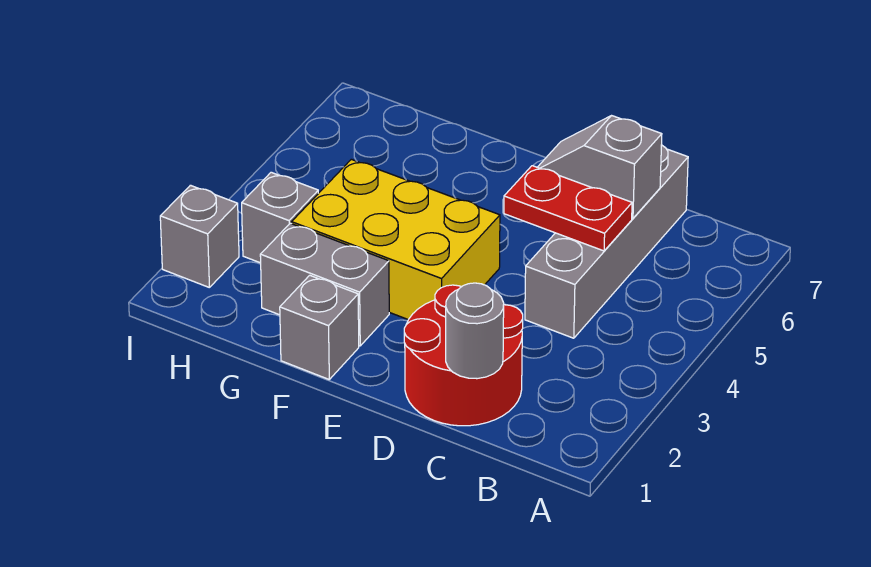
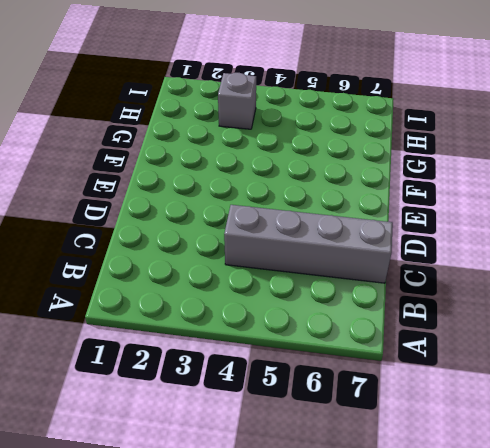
none -> red round brick C1:D2 level 1
none -> yellow brick E3:G4 level 1

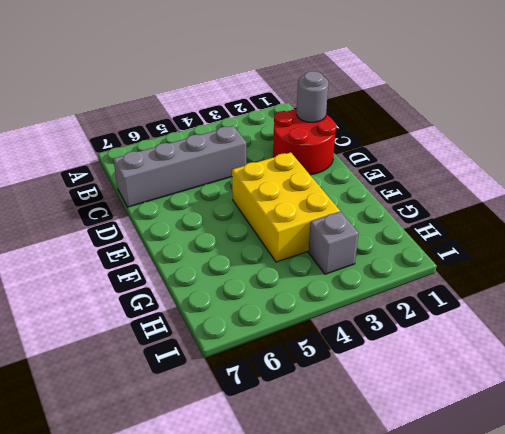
none -> grey brick F1 level 1
none -> grey brick F2:G2 level 1

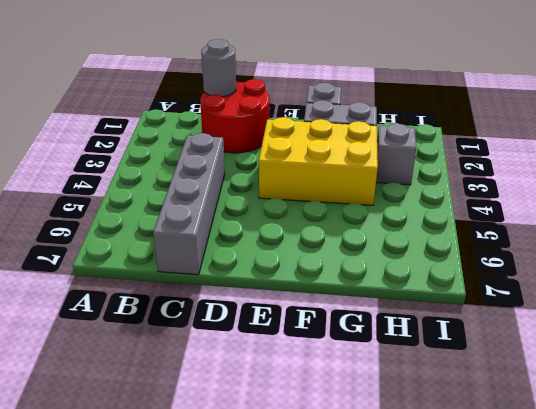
none -> grey brick I2 level 1
none -> red plate C5:D5 level 2

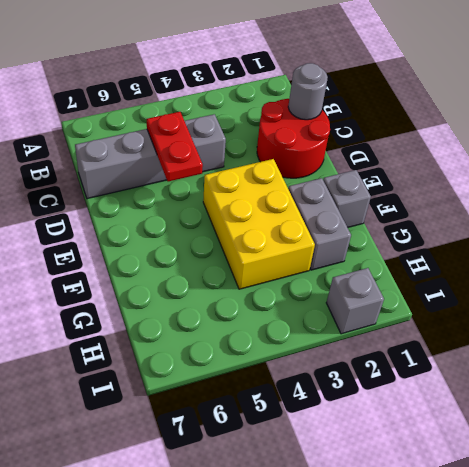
none -> grey brick H3 level 1
none -> grey slope C6:D6 level 2 top C

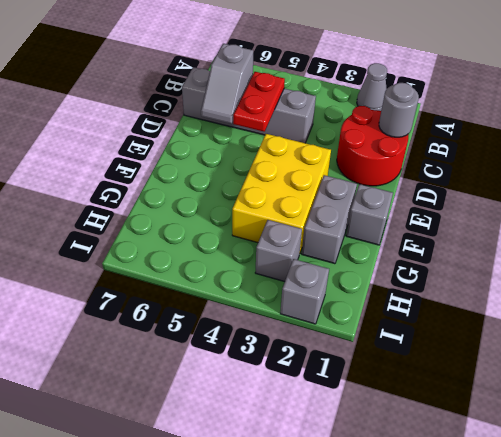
grey cone A2 level 1 -> none

